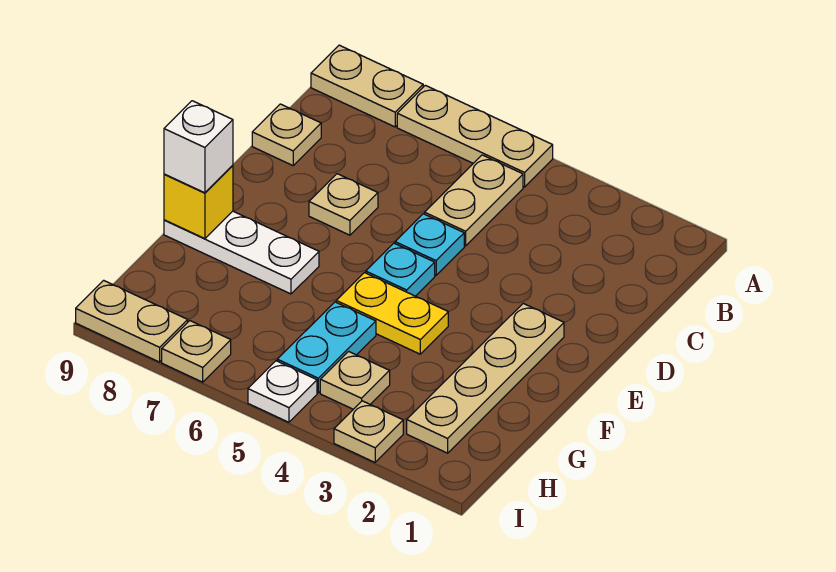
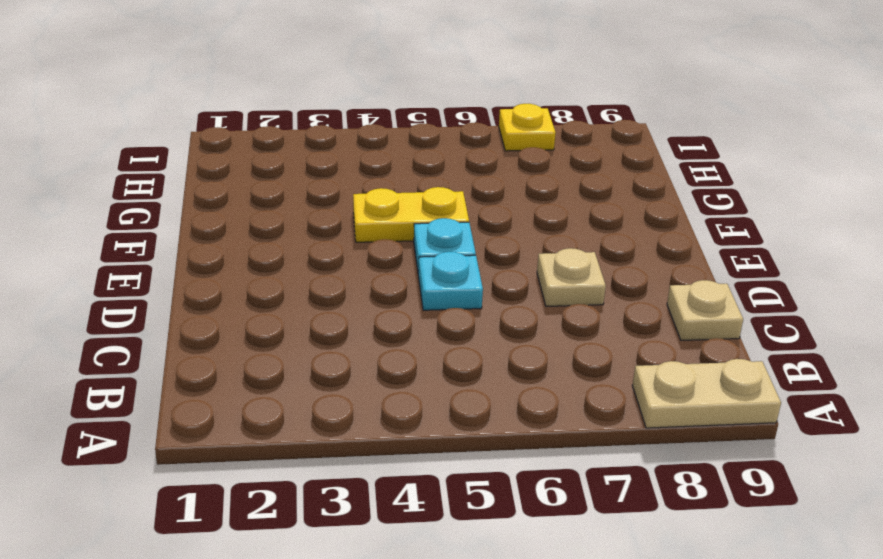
yellow plate I7 level 1 -> tan plate I7 level 1
none -> tan plate A5:A7 level 1
none -> tan plate B5:C5 level 1
none -> tan plate E2:H2 level 1

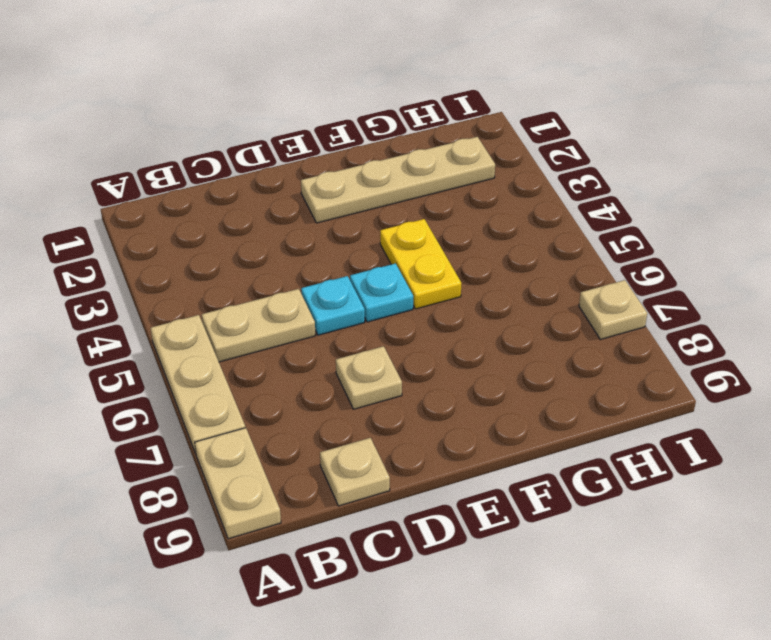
none -> white plate F7:F9 level 1
none -> cyan plate G5:H5 level 1
none -> tan plate H4 level 1

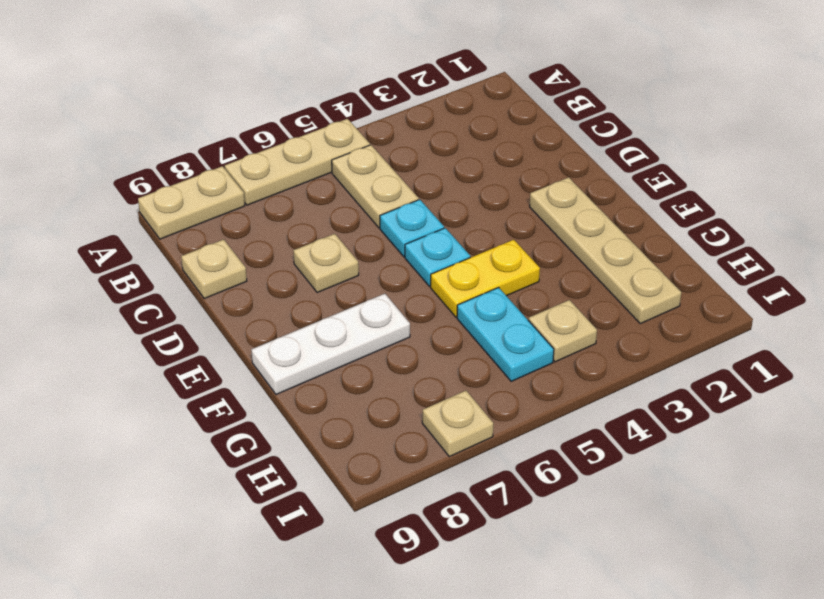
none -> tan plate I3 level 1
none -> white plate I5 level 1
none -> tan plate I8:I9 level 1

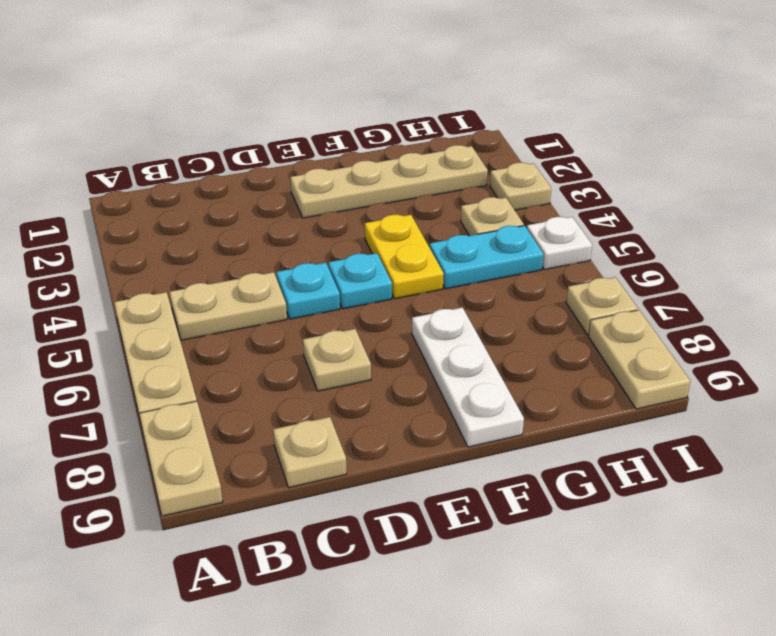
none -> yellow brick F9 level 2
none -> white brick F9 level 3

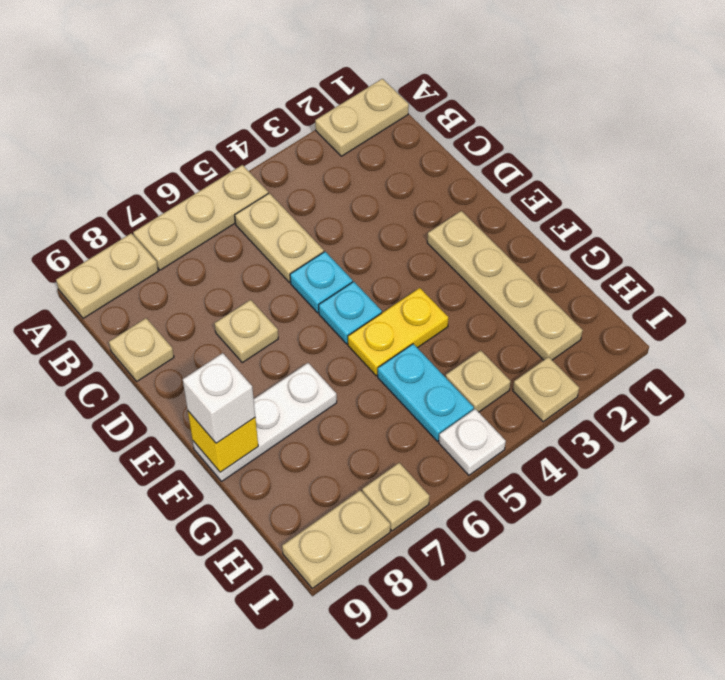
tan plate A1:A2 level 1 -> none

